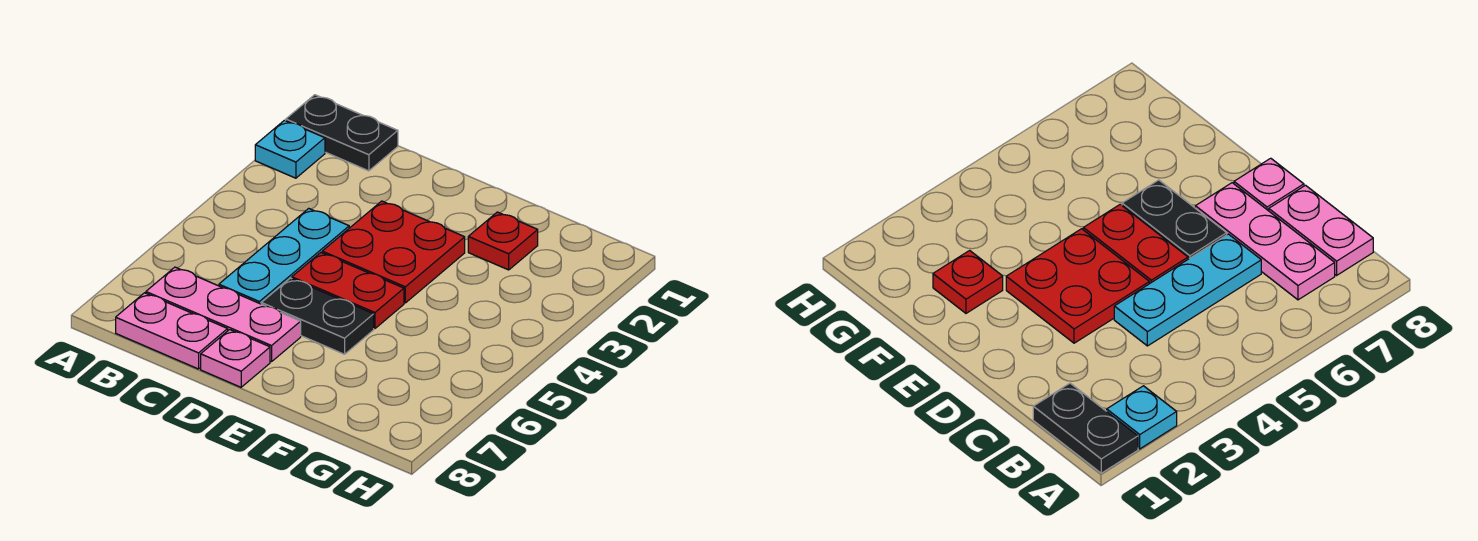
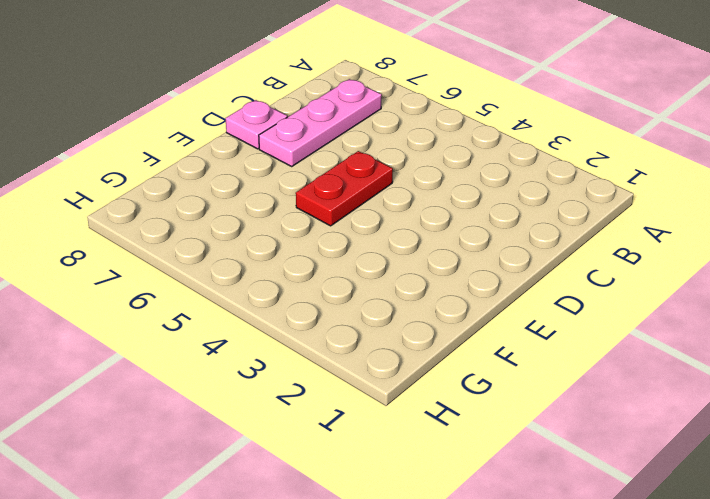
none -> black plate A1:B1 level 1
none -> cyan plate A2 level 1

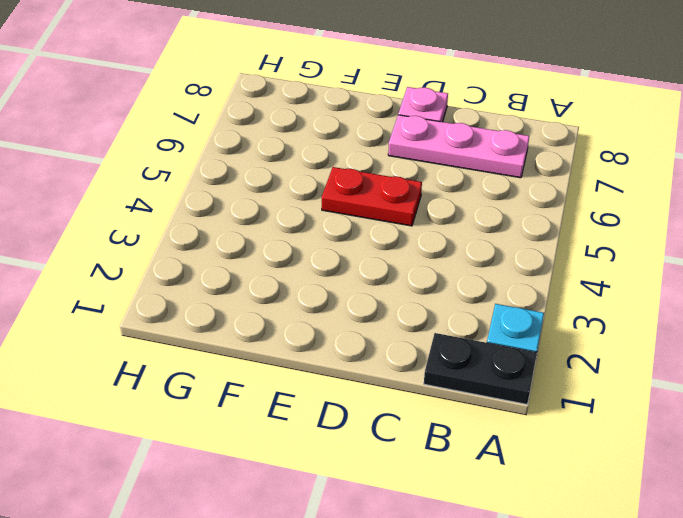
none -> pink plate B8:C8 level 1
none -> cyan plate C4:C6 level 1

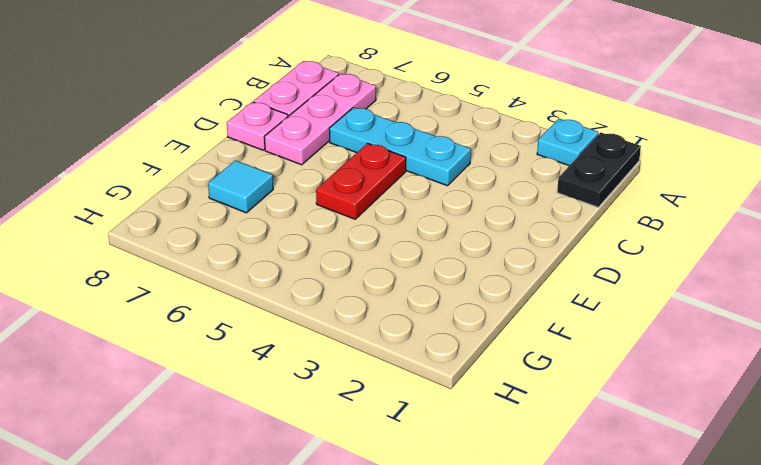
cyan tile F7 level 1 -> none
none -> red plate D3:E4 level 1
none -> black plate D6:E6 level 1

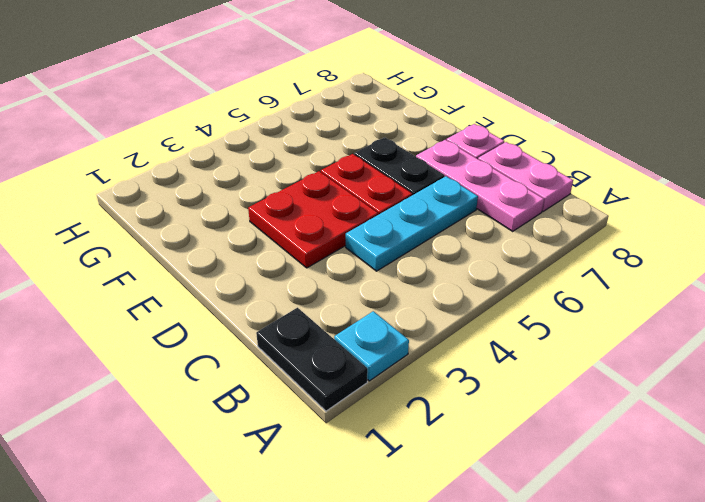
none -> red plate F2 level 1

